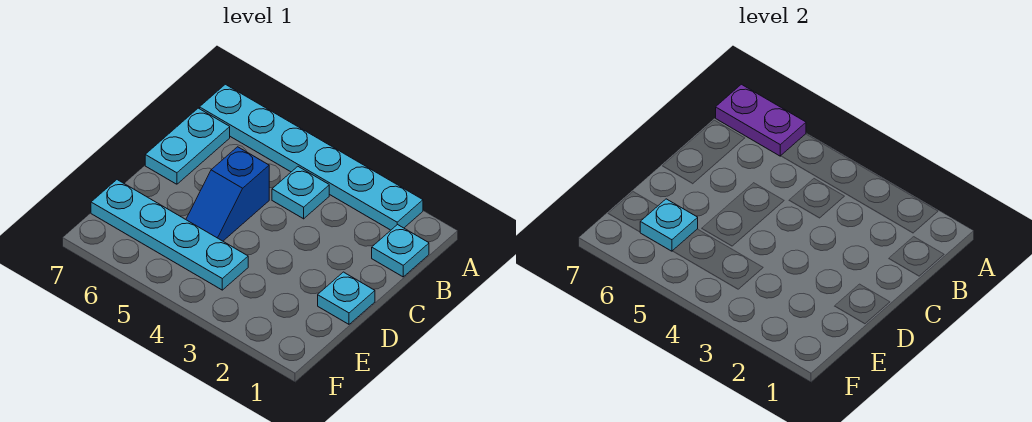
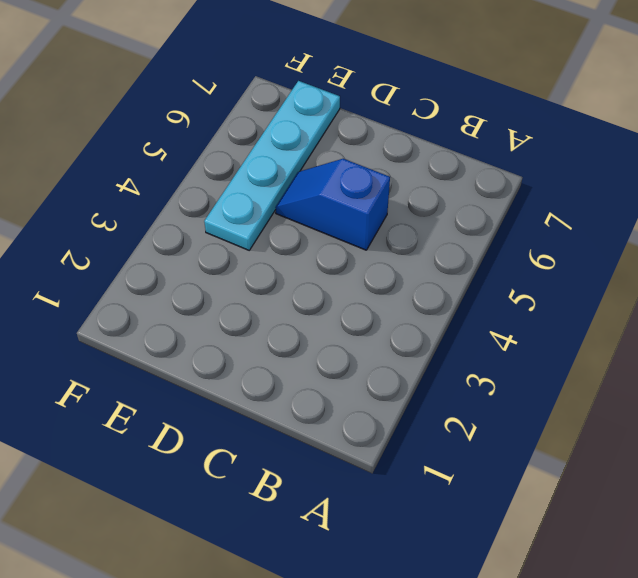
none -> cyan plate A2:A7 level 1
none -> cyan plate B1 level 1

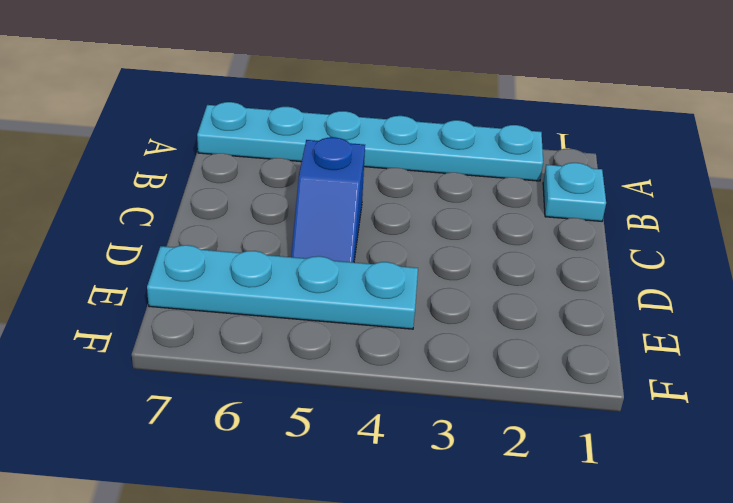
none -> cyan plate B4 level 1
none -> cyan plate B7:C7 level 1

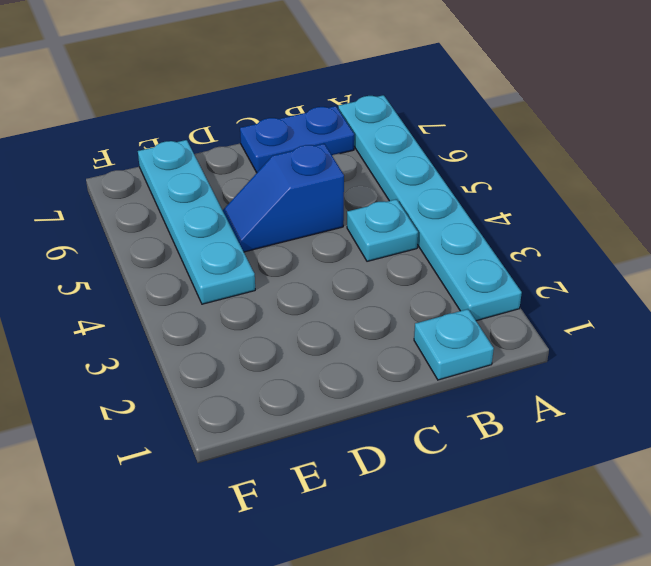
blue plate B7:C7 level 1 -> cyan plate B7:C7 level 1
none -> cyan plate D1 level 1
none -> purple plate A6:A7 level 2

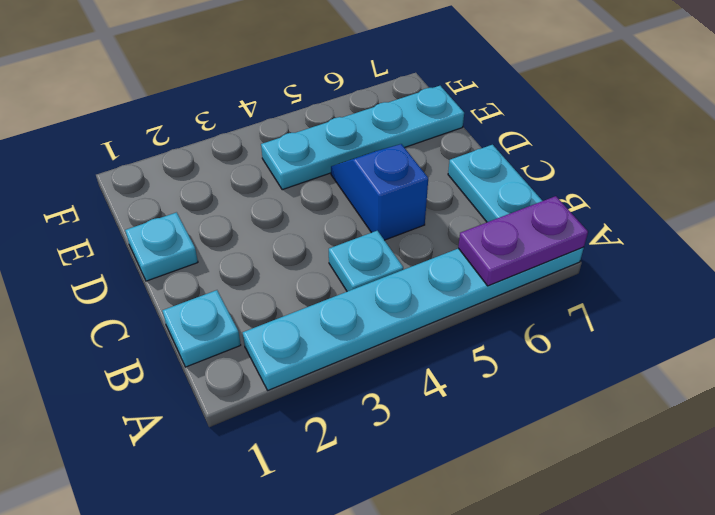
none -> cyan plate E6 level 2

